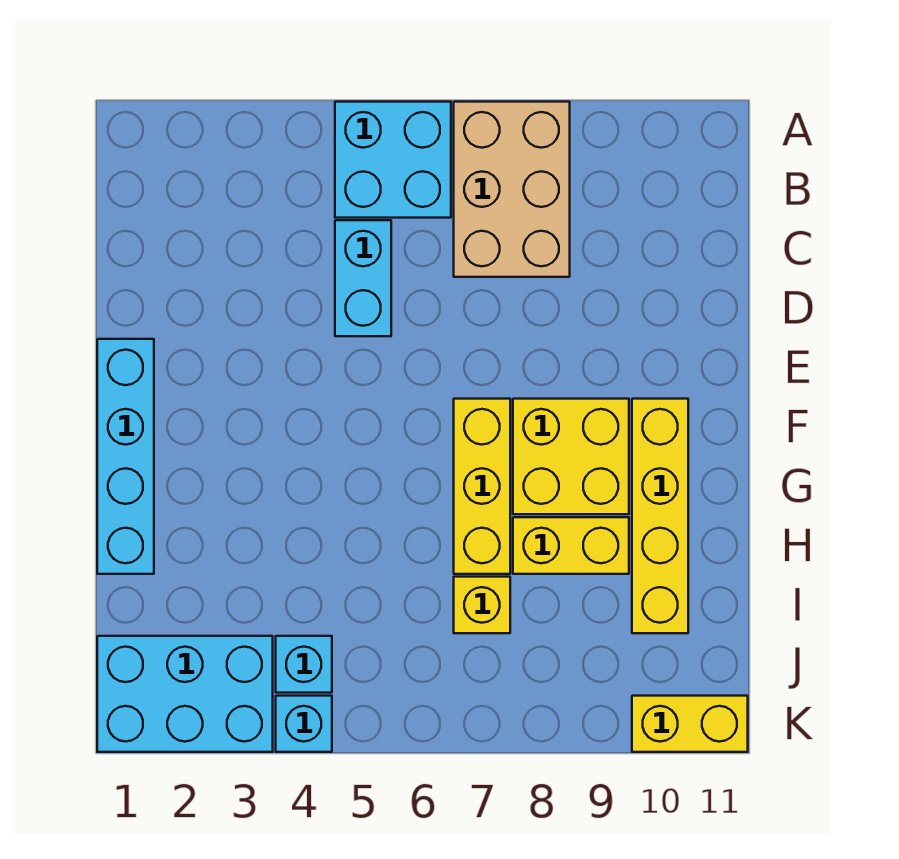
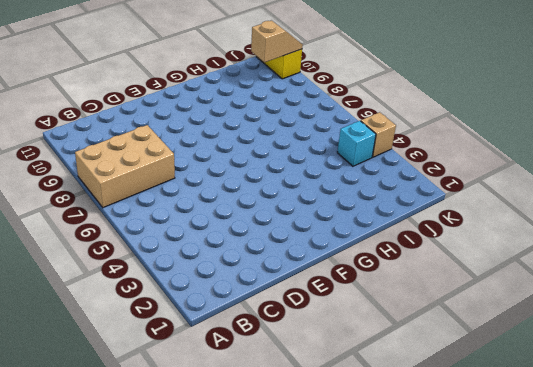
tan slope J10:K10 level 2 top J -> none
tan brick K4 level 1 -> cyan brick K4 level 1
none -> cyan brick A5:B6 level 1
none -> cyan brick C5:D5 level 1
none -> cyan brick E1:H1 level 1

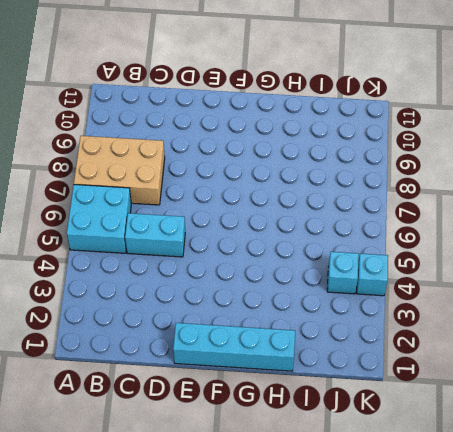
none -> yellow brick F7:H7 level 1
none -> yellow brick F8:G9 level 1
none -> yellow brick F10:I10 level 1

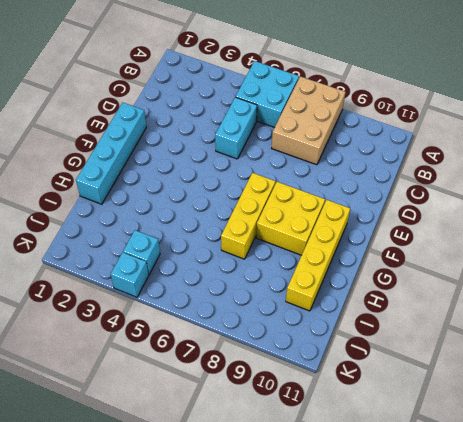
none -> yellow brick H8:H9 level 1
none -> yellow brick I7 level 1
none -> cyan brick J1:K3 level 1

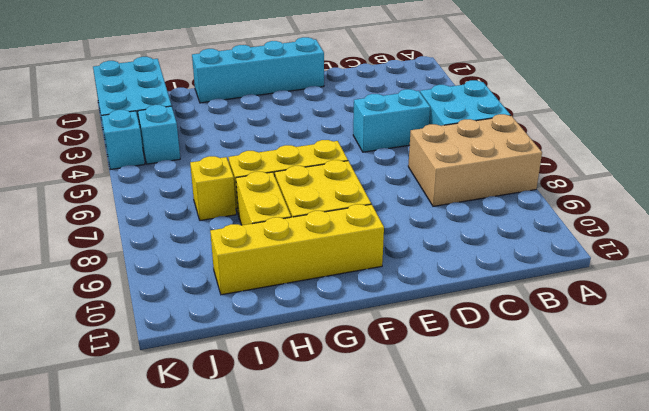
none -> yellow brick K10:K11 level 1

